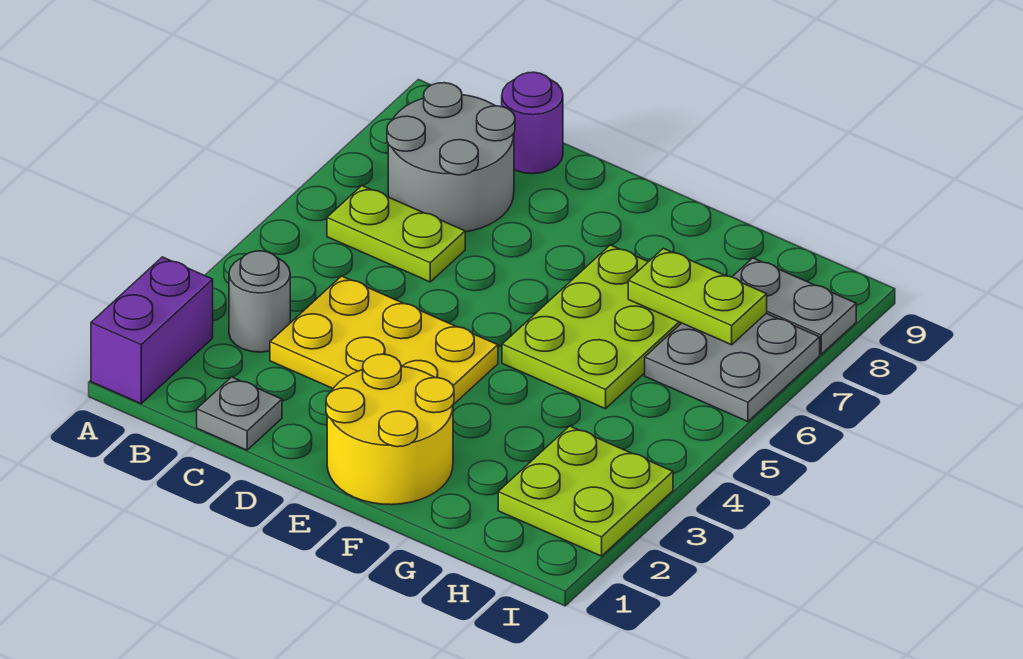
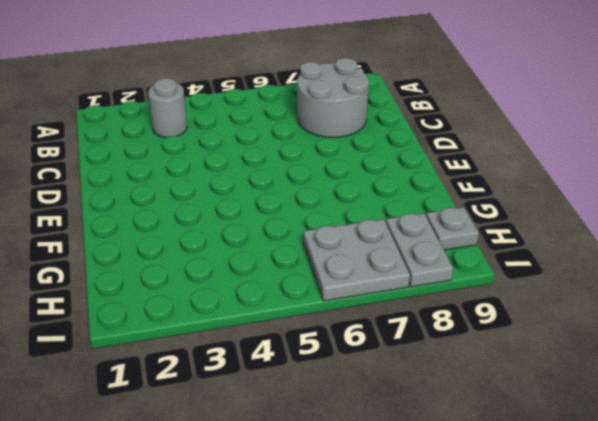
grey plate H9 level 1 -> grey plate C1 level 1
none -> purple brick A1:A2 level 1
none -> lime plate B6:C6 level 1
none -> yellow plate C3:E4 level 1

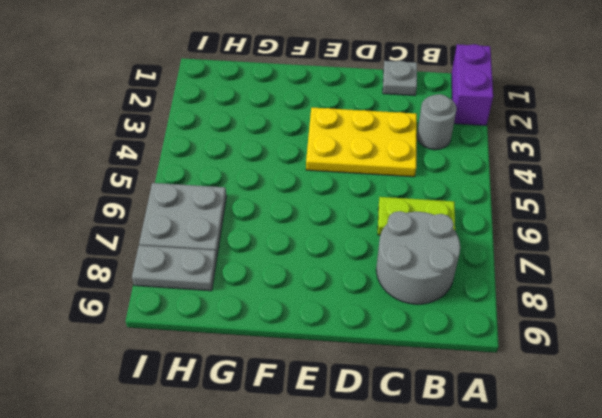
none -> purple round brick C9 level 1
none -> yellow round brick E1:F2 level 1
none -> lime plate F5:G7 level 1

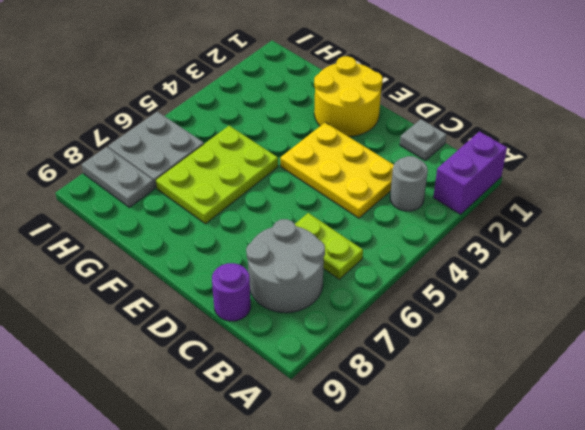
none -> lime plate H2:I3 level 1
none -> lime plate G7:H7 level 2

